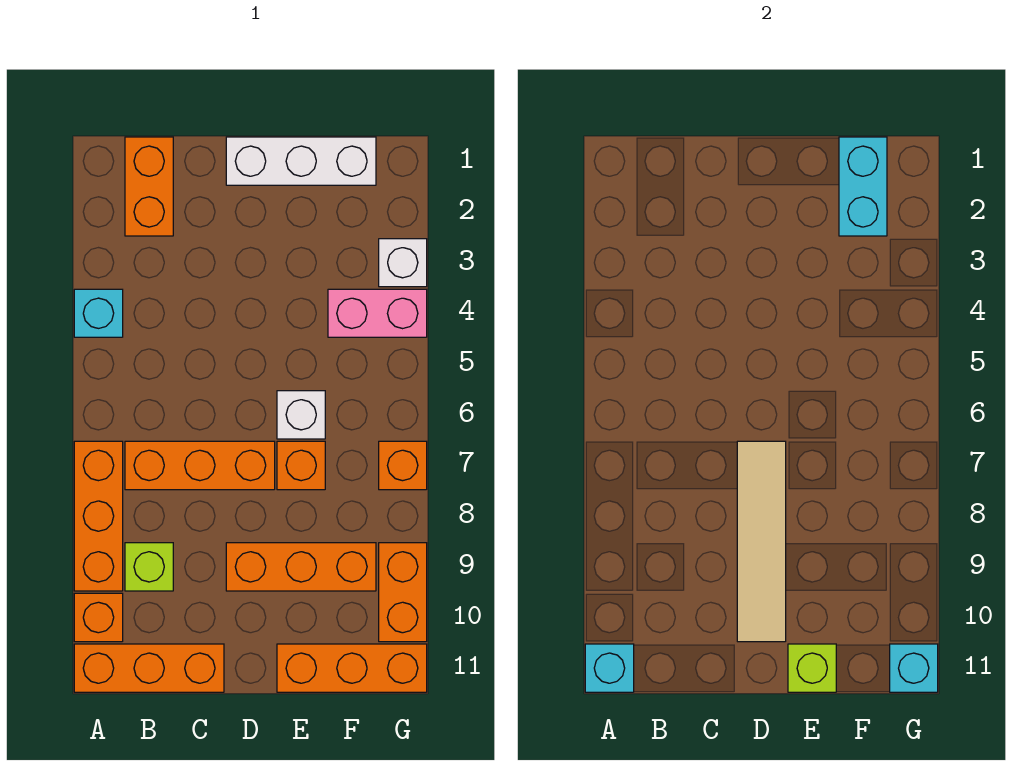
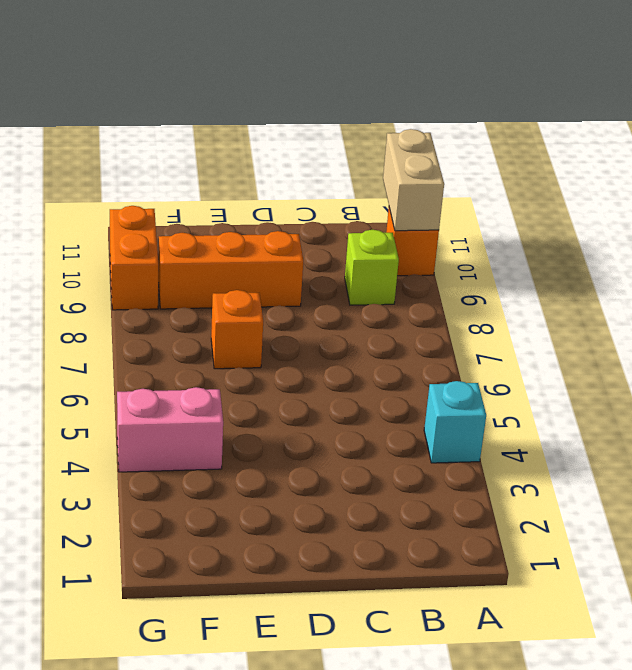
tan brick A10:A11 level 2 -> cyan brick A11 level 2
none -> orange brick A7:A9 level 1
none -> orange brick A11:C11 level 1
none -> orange brick B1:B2 level 1

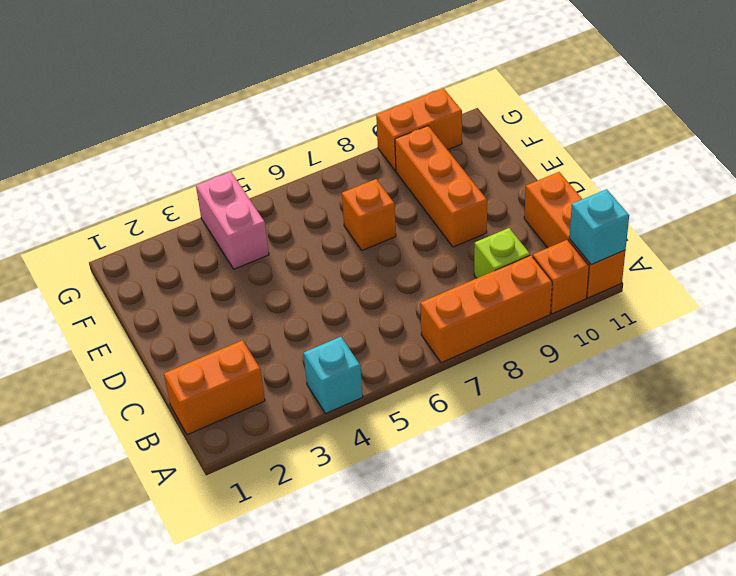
none -> orange brick B7:D7 level 1
none -> white brick D1:F1 level 1
none -> white brick E6 level 1

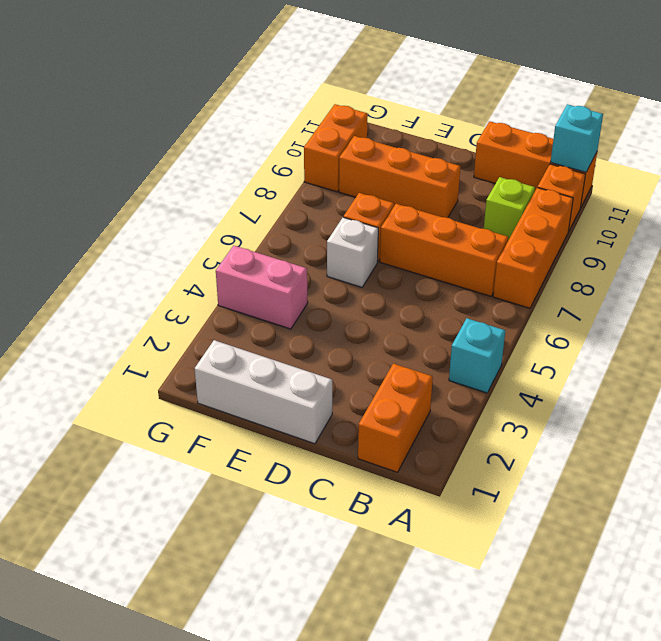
none -> orange brick E11:G11 level 1
none -> white brick G3 level 1
none -> orange brick G7 level 1

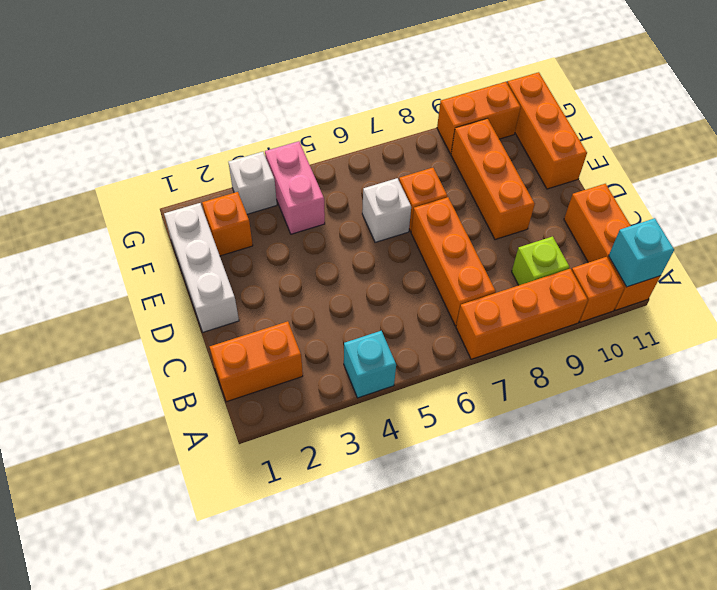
orange brick F2 level 1 -> orange brick G7 level 1
none -> tan tile D7:D10 level 2
none -> lime brick E11 level 2
none -> cyan brick F1:F2 level 2

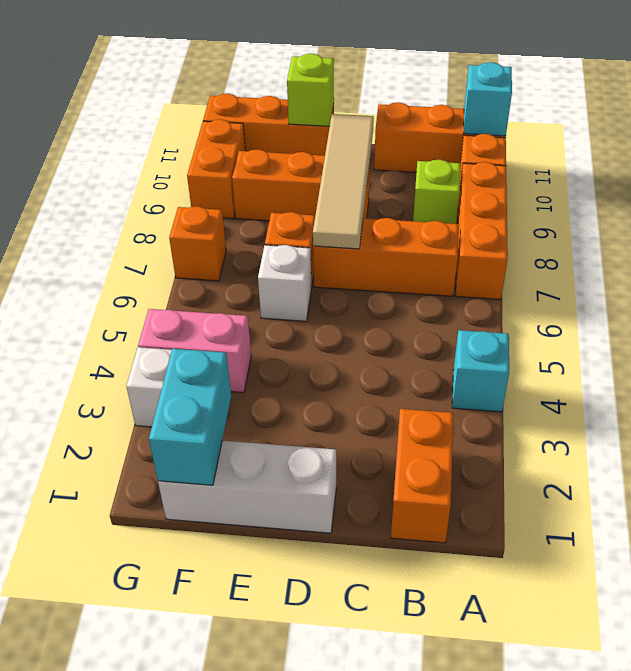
none -> cyan brick G11 level 2

